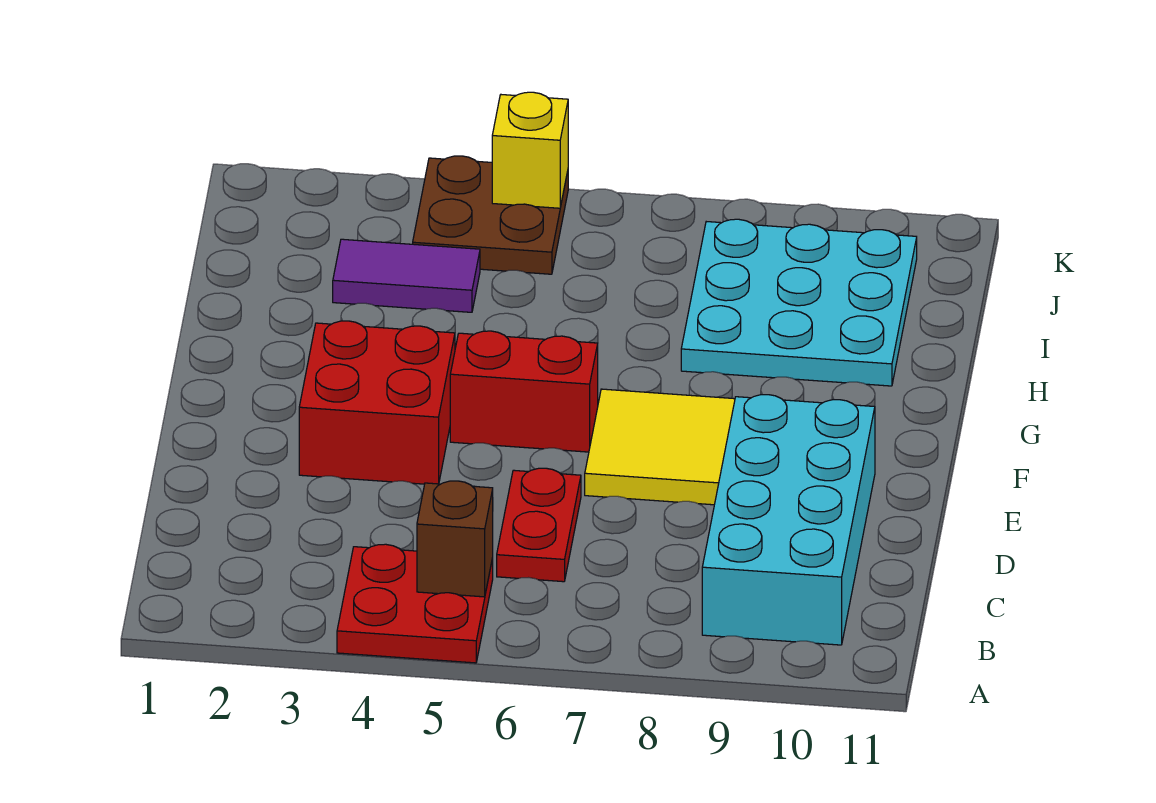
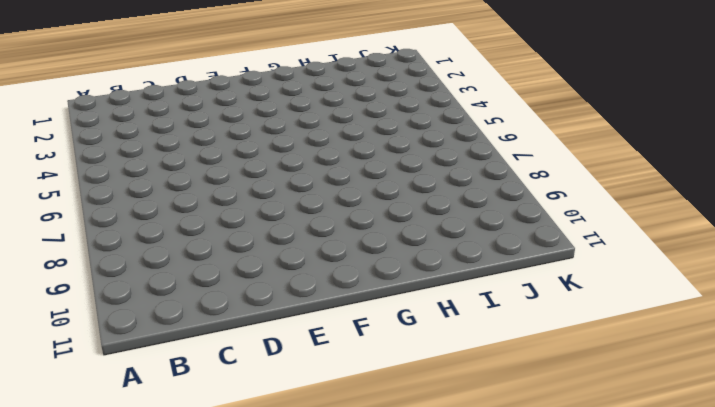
none -> red plate A4:B5 level 1
none -> cyan brick B9:E10 level 1

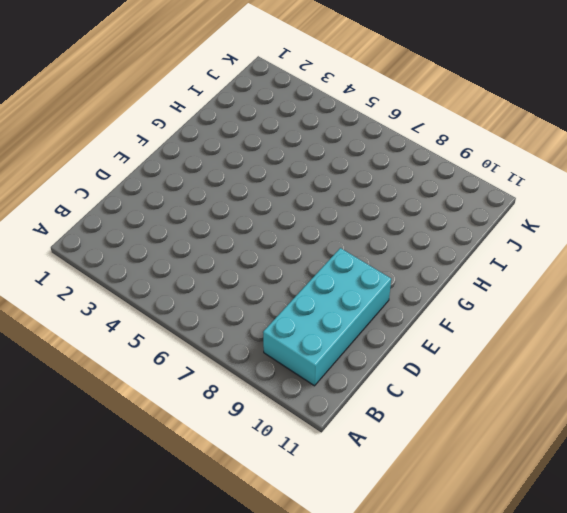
none -> red plate A4:B5 level 1
none -> red plate C6:D6 level 1

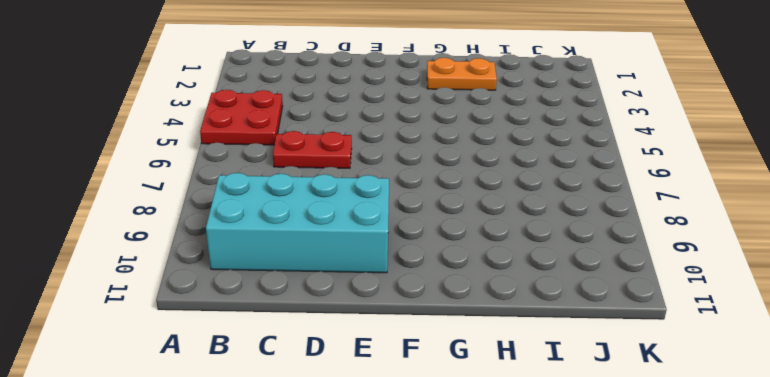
orange plate G2:H2 level 1 -> none
none -> red brick E3:F4 level 1
none -> yellow tile E7:F8 level 1

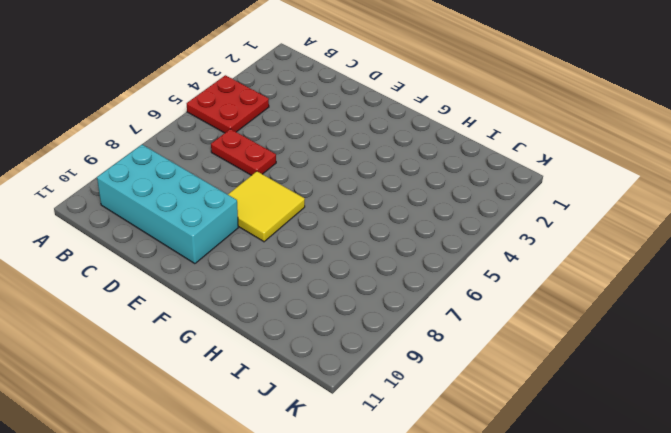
none -> red brick E3:F4 level 1
none -> red brick F5:F6 level 1

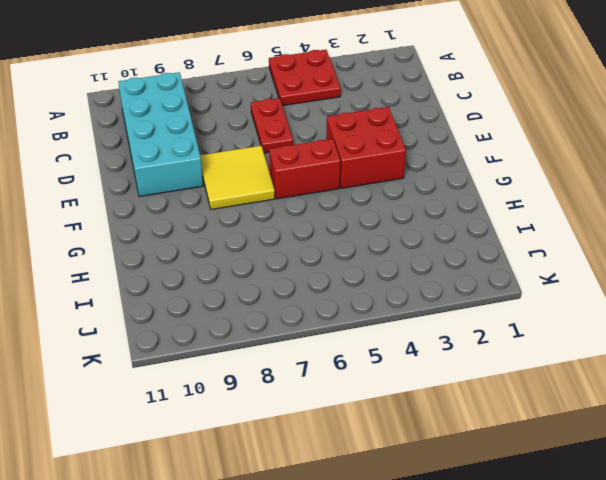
none -> cyan plate H8:J10 level 1
none -> purple tile I3:I4 level 1

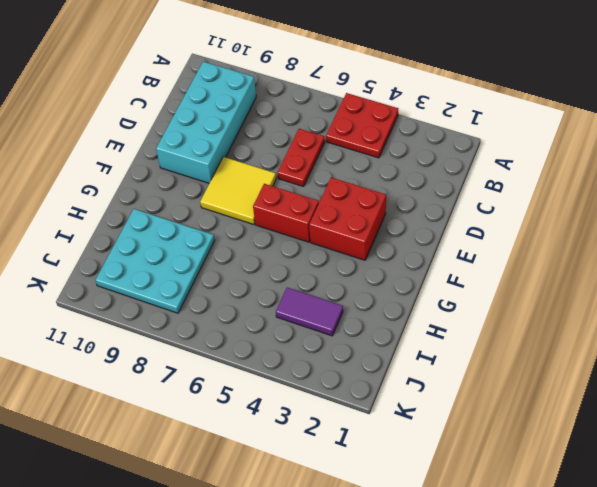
none -> brown plate J4:K5 level 1
none -> brown brick B5 level 2

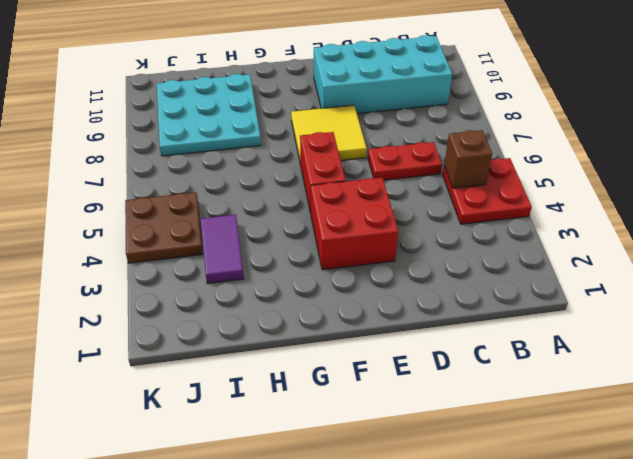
none -> yellow brick K5 level 2

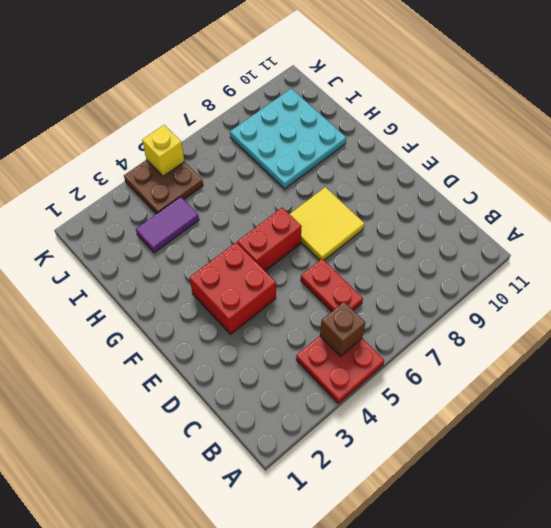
none -> cyan brick B9:E10 level 1

